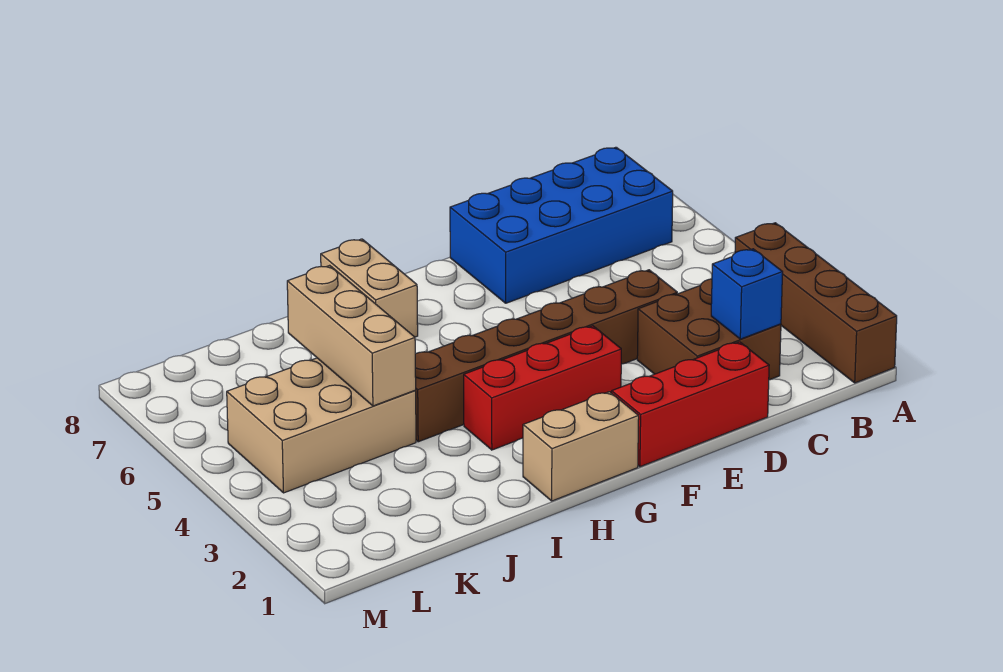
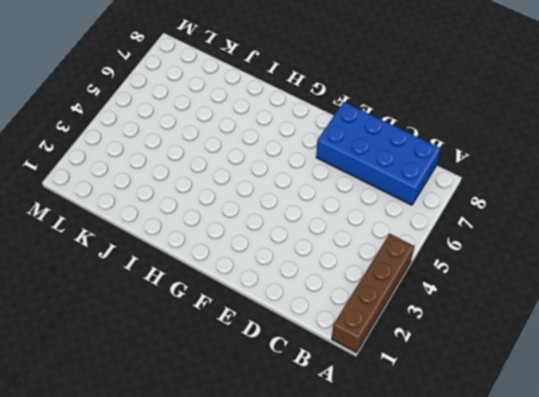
none -> brown brick C2:D3 level 1
none -> red brick D1:F1 level 1

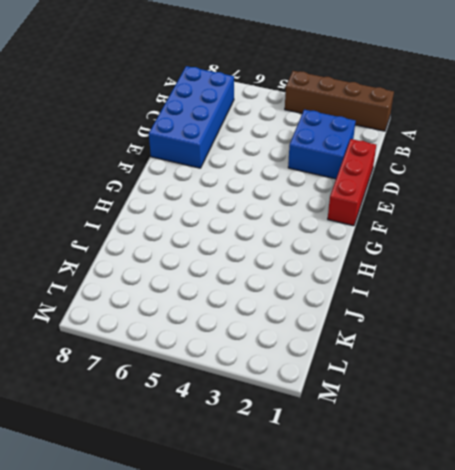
blue brick C2:D3 level 1 -> brown brick C2:D3 level 1
none -> brown brick D4:I4 level 1
none -> red brick F3:H3 level 1

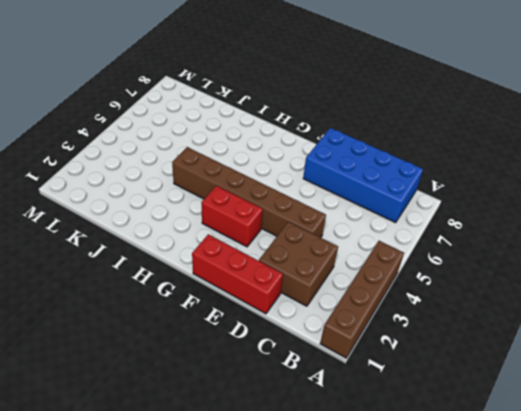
red brick F3:G3 level 1 -> red brick F3:H3 level 1
none -> tan brick G1:H1 level 1
none -> tan brick H7:H8 level 1

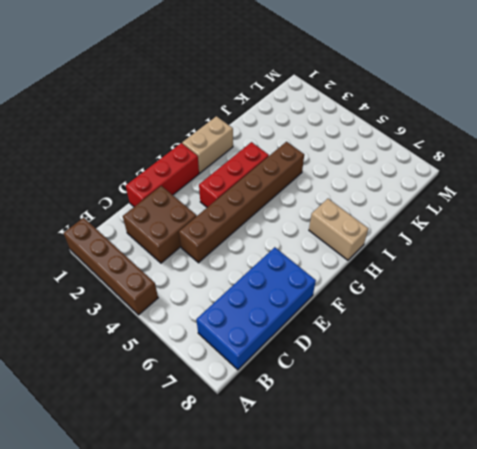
none -> tan brick J4:L5 level 1
none -> blue brick C2 level 2

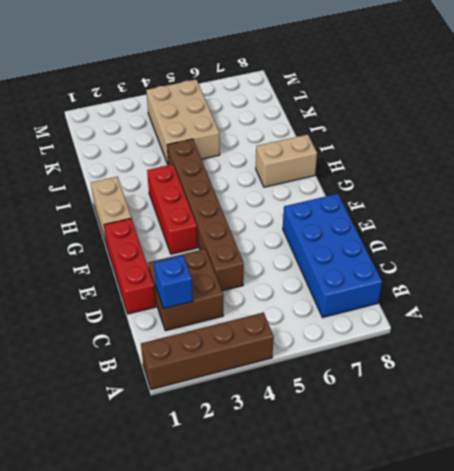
none -> tan brick J4:J6 level 2

